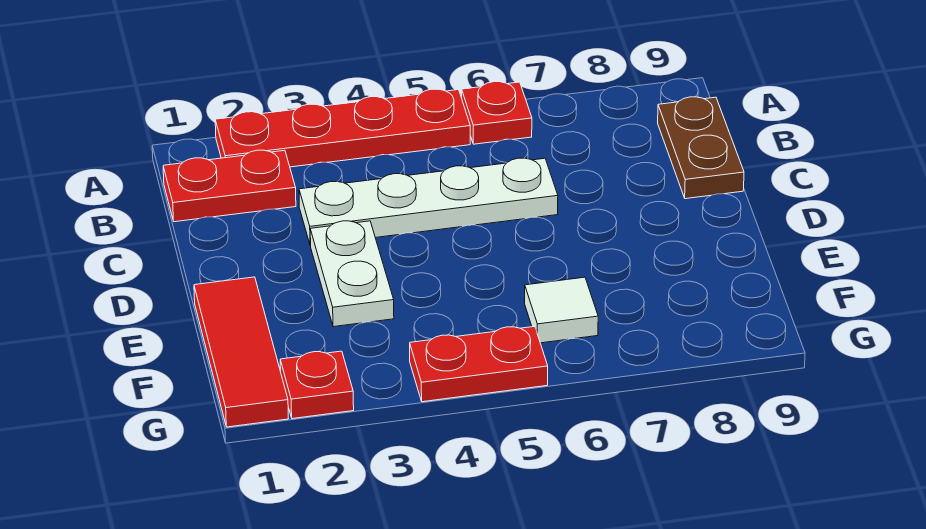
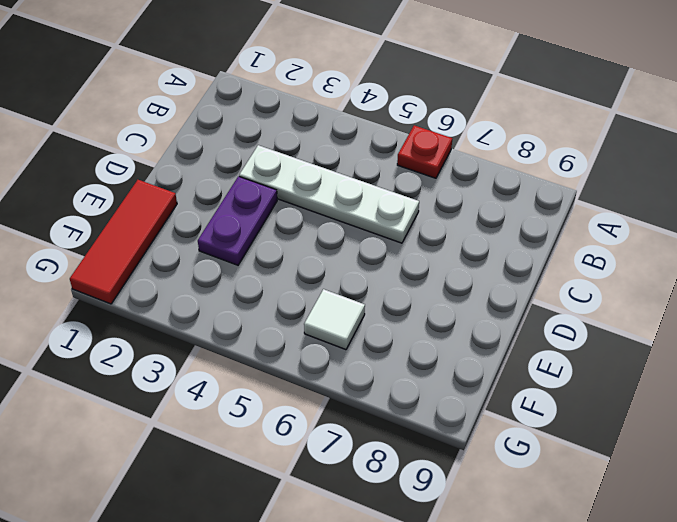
purple plate D3:E3 level 1 -> white plate D3:E3 level 1
none -> red plate A2:A5 level 1
none -> red plate B1:B2 level 1

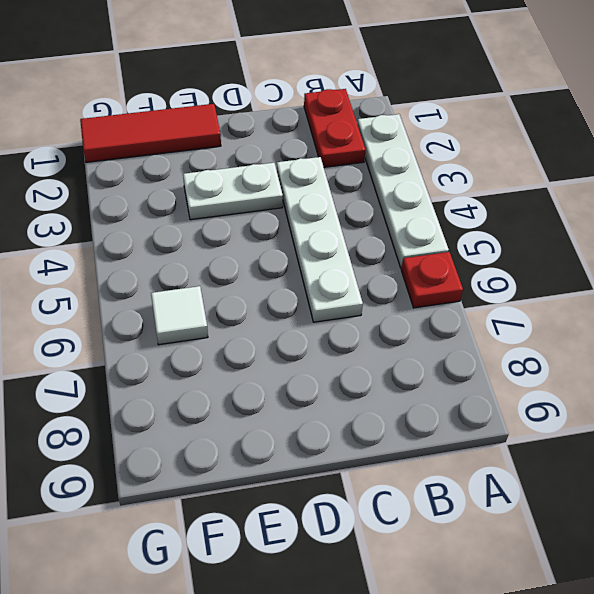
white plate A2:A5 level 1 -> red plate A2:A5 level 1
none -> brown plate B9:C9 level 1
none -> red plate G2 level 1

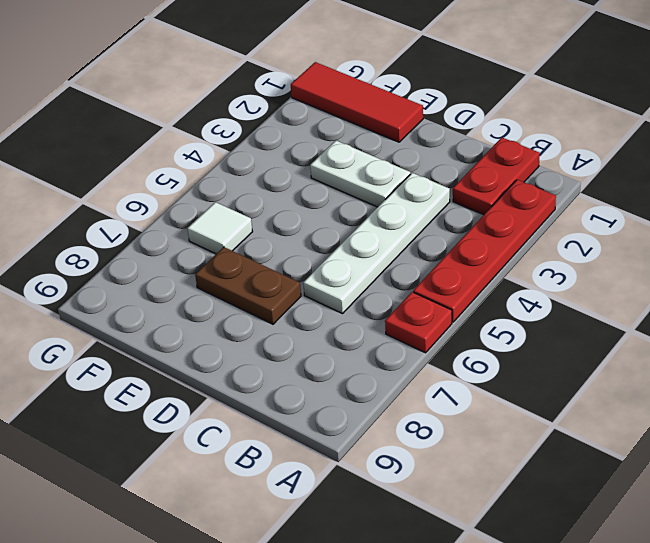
brown plate D7:E7 level 1 -> brown plate B9:C9 level 1
none -> red plate G2 level 1
none -> red plate G4:G5 level 1

